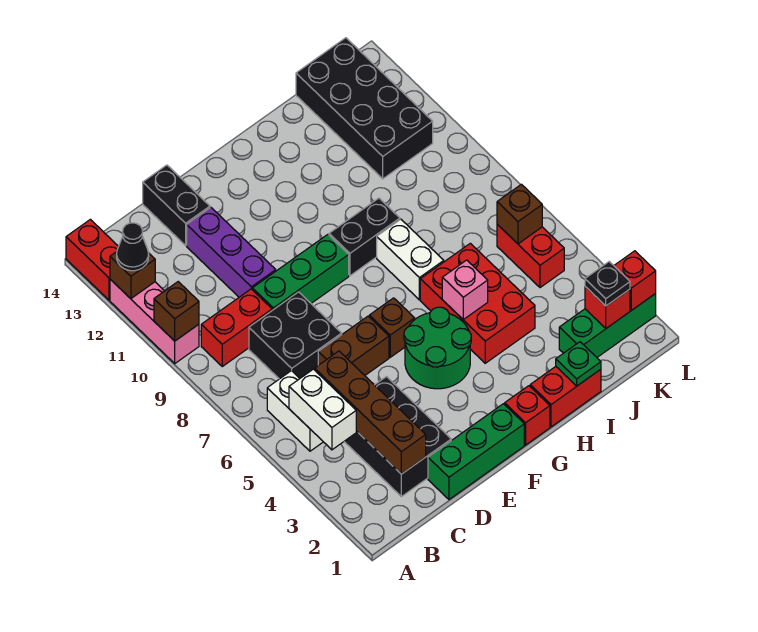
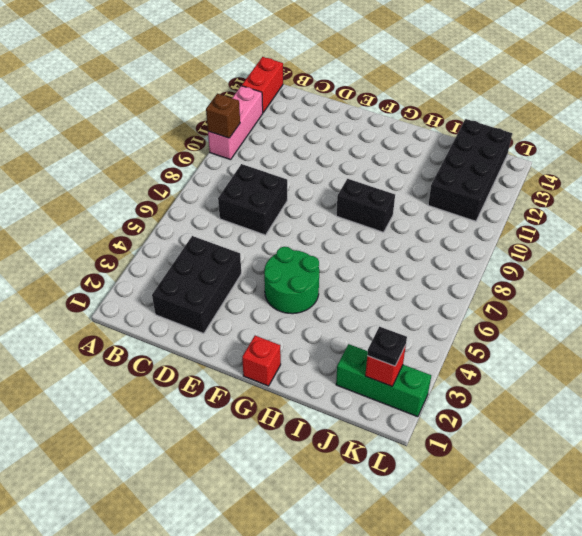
none -> white brick B5:B6 level 1
none -> red brick B9:C9 level 1
none -> green brick D1:F1 level 1
none -> brown brick D6:E6 level 1

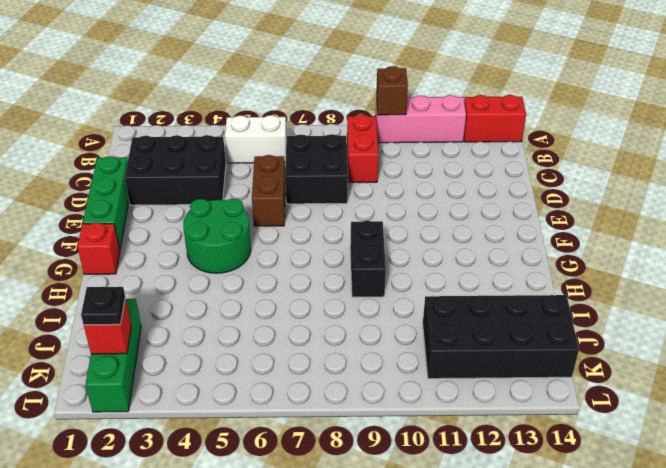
none -> green brick D9:F9 level 1
none -> purple brick D10:D12 level 1
none -> black brick D13:D14 level 1
none -> brown brick F6 level 1

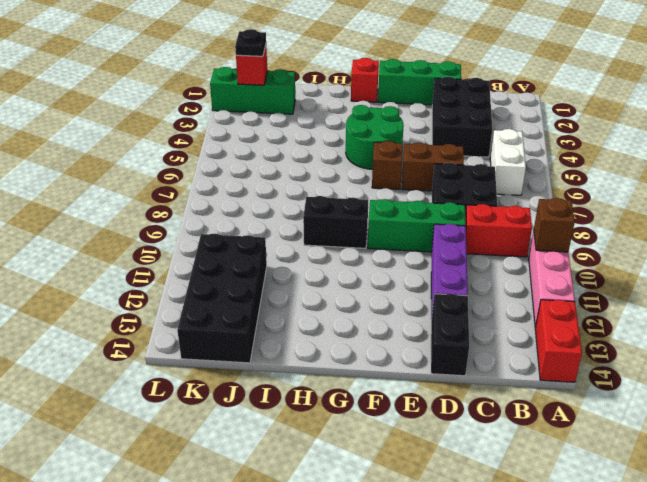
none -> red brick H1:I1 level 1
none -> red brick H4:I6 level 1
none -> white brick H7:H8 level 1
none -> red brick K5:K6 level 1

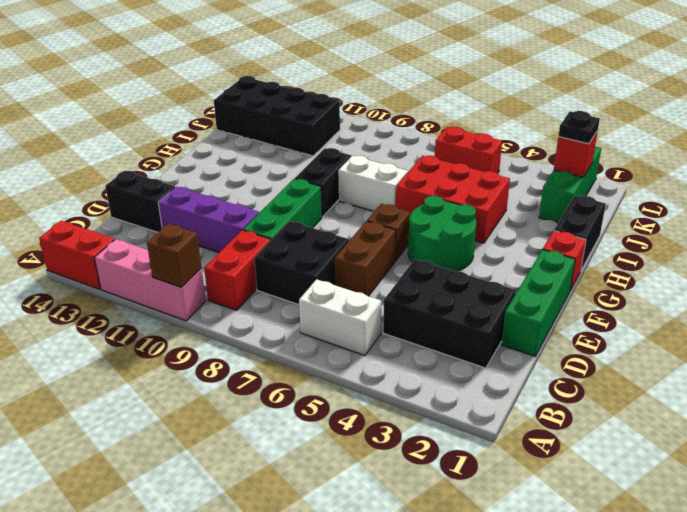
black brick H1:I1 level 1 -> red brick H1:I1 level 1
none -> brown brick A12 level 2
none -> white brick B4:B5 level 2
none -> brown brick C2:C5 level 2
none -> pink brick H5 level 2

